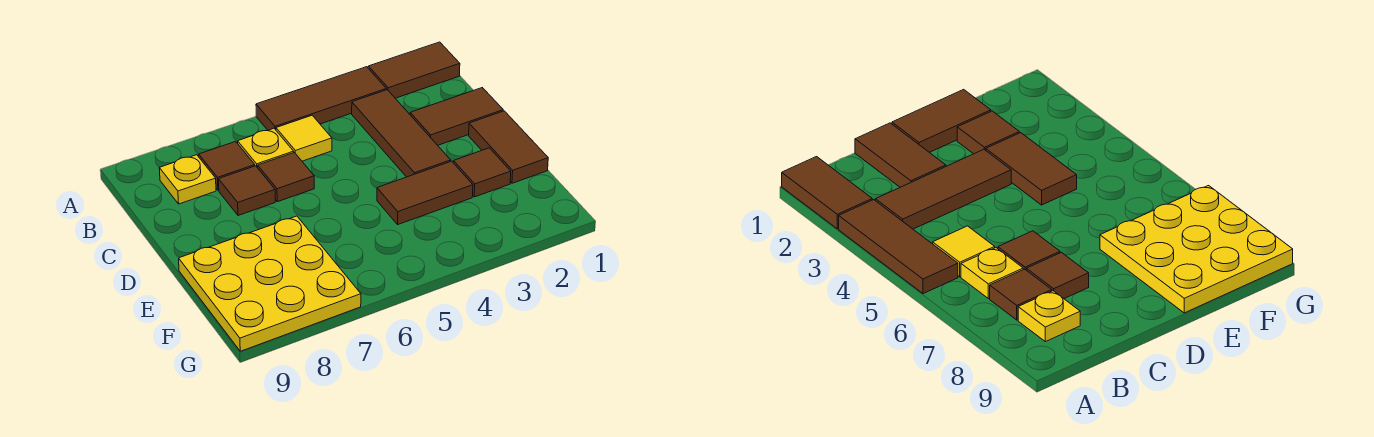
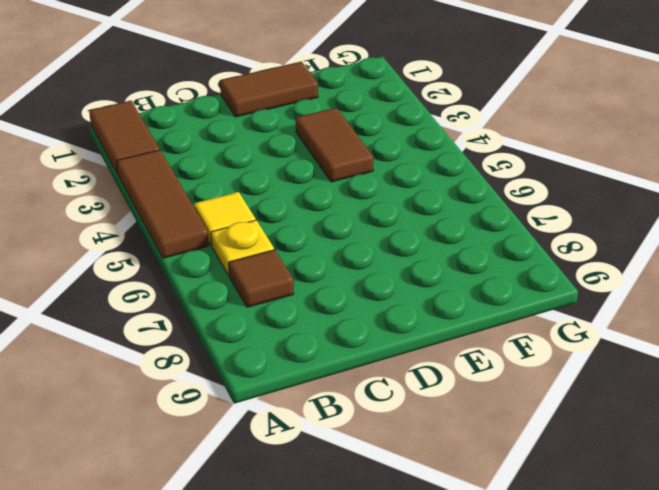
none -> brown tile B3:D3 level 1
none -> yellow plate B8 level 1
none -> brown tile C1:C2 level 1

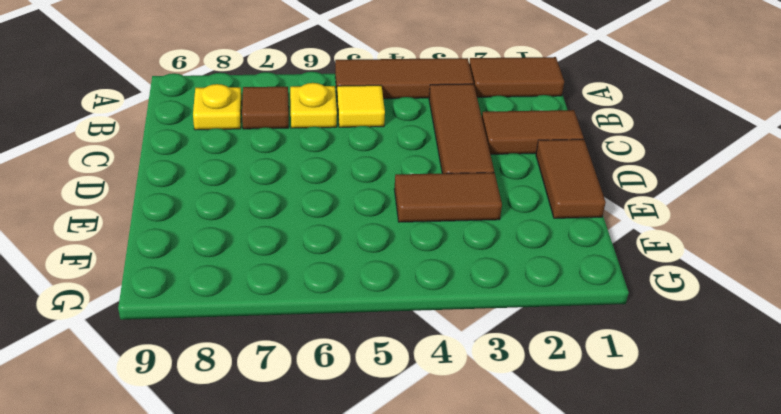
none -> brown tile C6 level 1
none -> brown tile C7 level 1
none -> brown tile E2 level 1

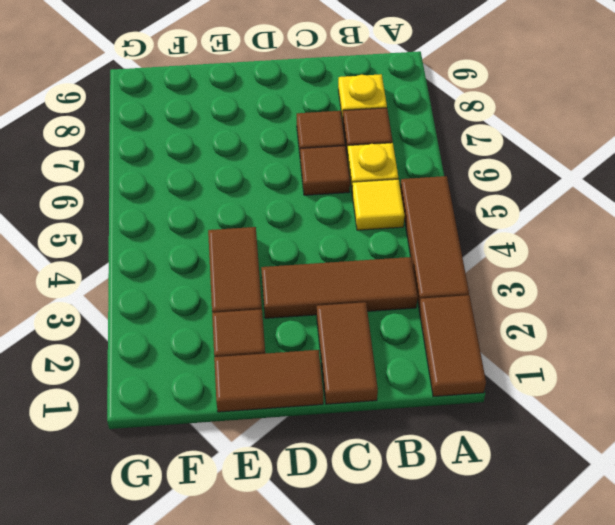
none -> yellow plate E7:G9 level 1

